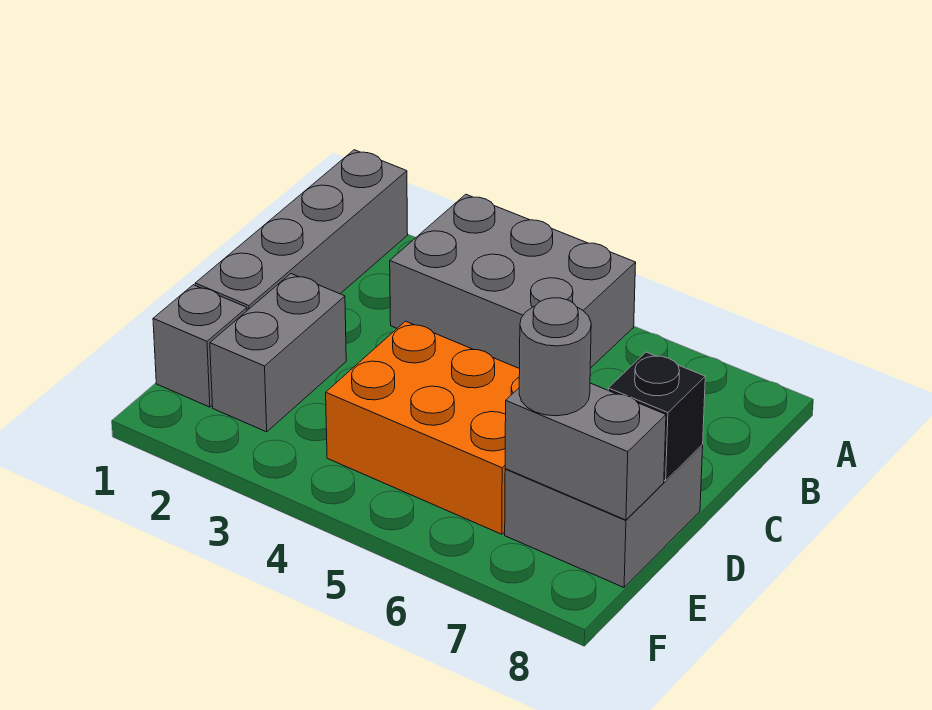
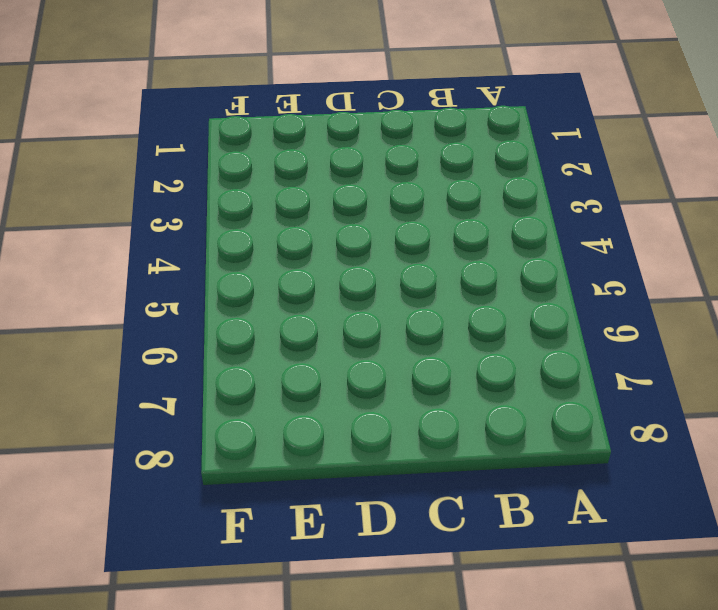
none -> grey brick A1:D1 level 1
none -> grey brick A3:B5 level 1

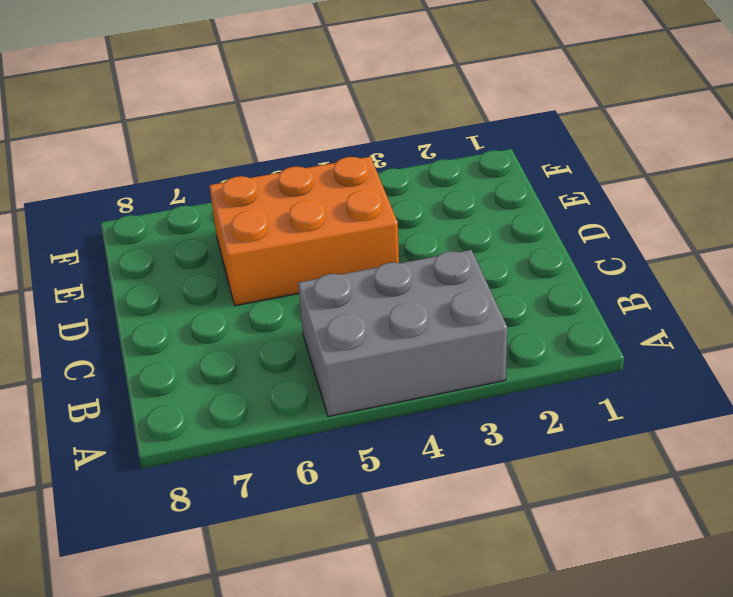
none -> grey brick A1:D1 level 1
none -> grey brick D2:E2 level 1

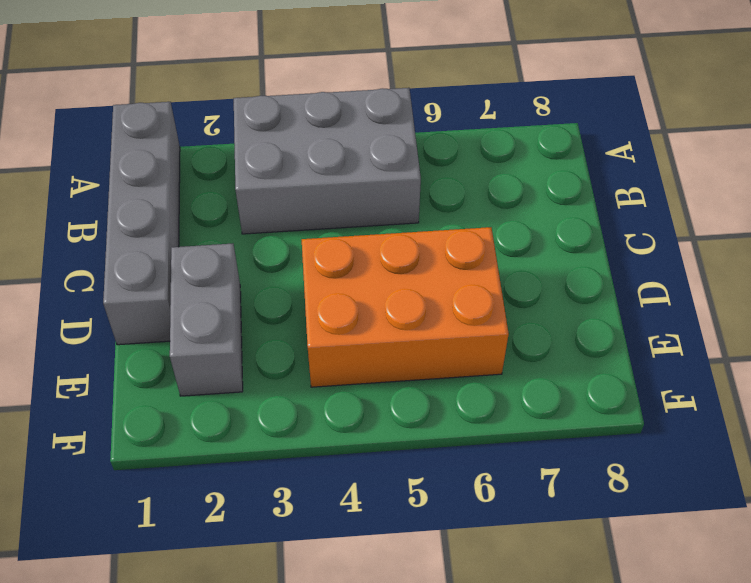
none -> grey brick D7:E8 level 1
none -> grey brick E1 level 1

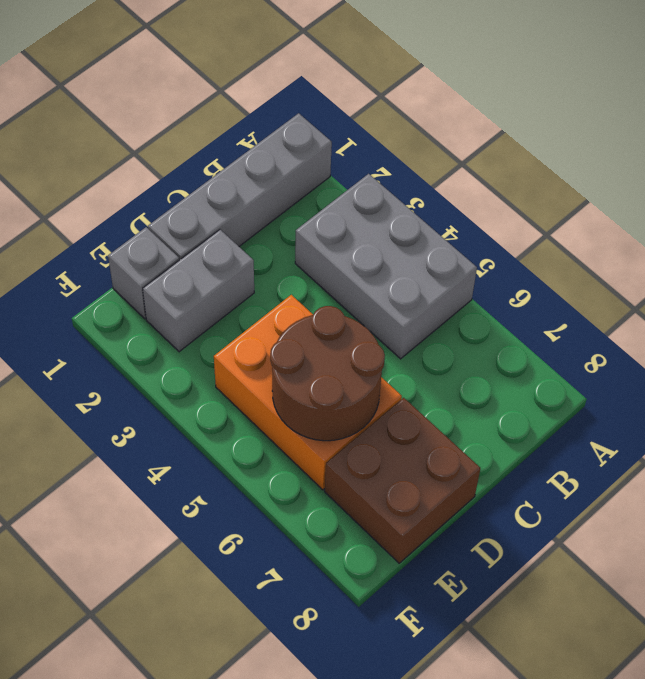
brown round brick D5:E6 level 2 -> none
brown brick D7:E8 level 1 -> grey brick D7:E8 level 1
none -> black brick D8 level 2
none -> grey brick E7:E8 level 2

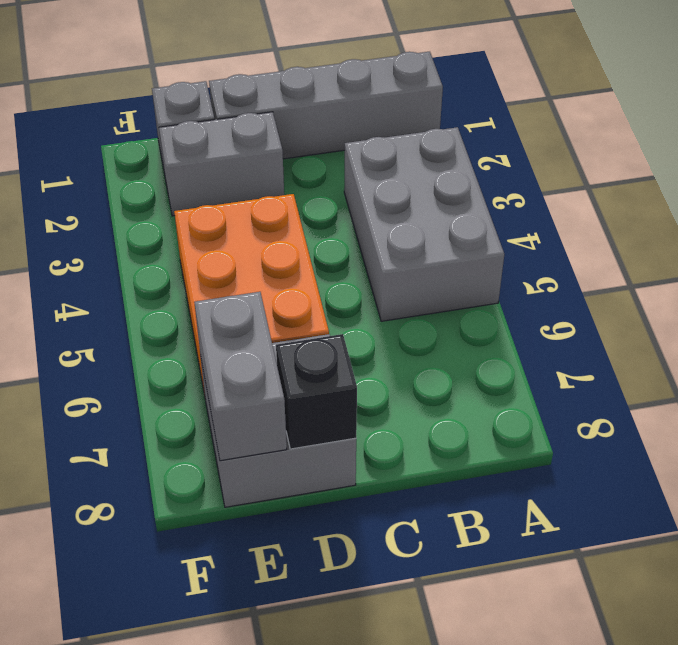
none -> grey round brick E7 level 3

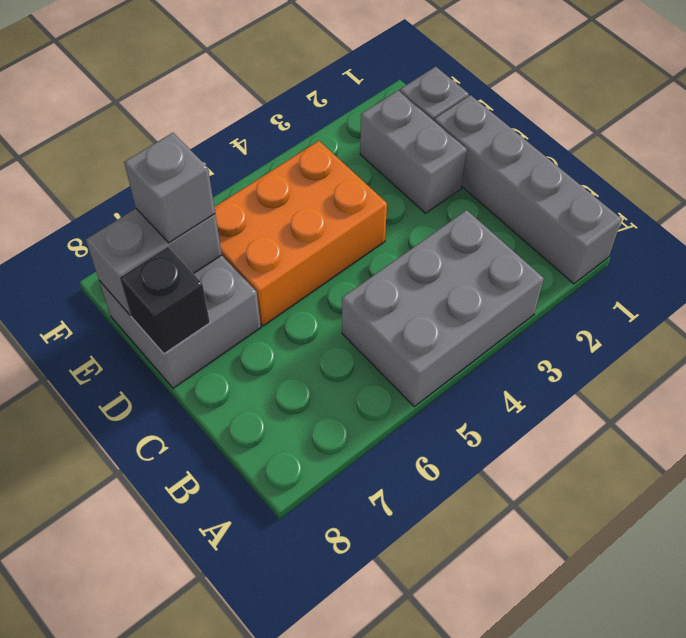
grey brick E7 level 3 -> grey round brick E7 level 3

